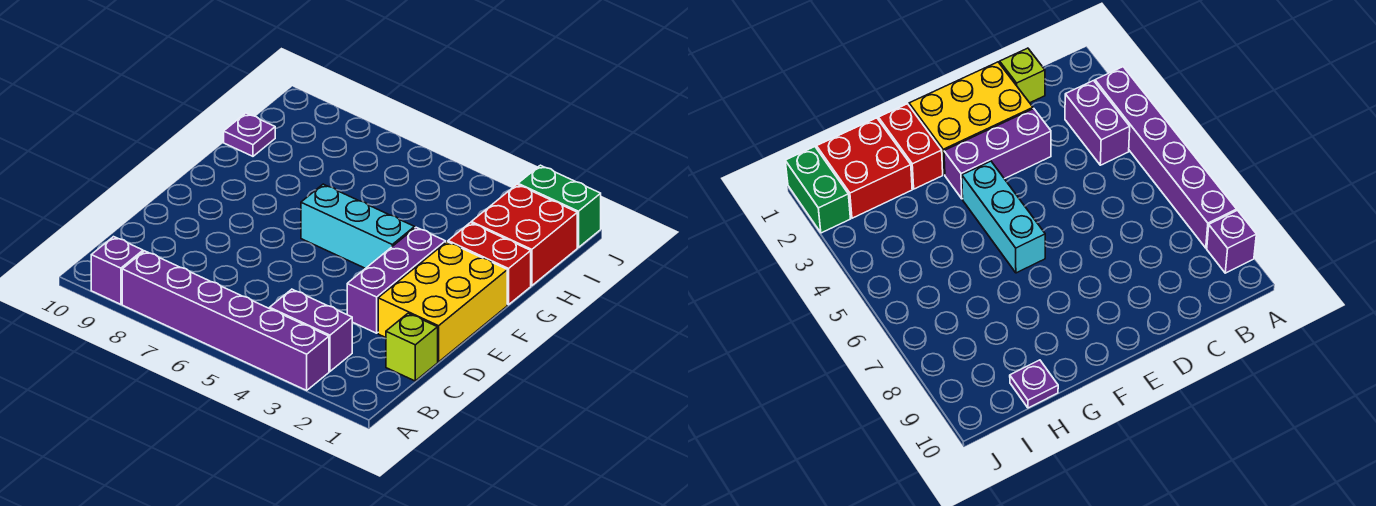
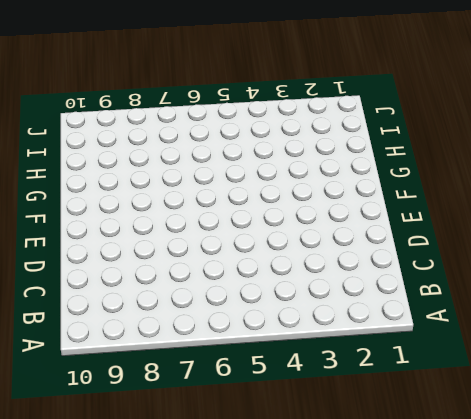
none -> purple brick A3:A8 level 1
none -> purple brick A9 level 1

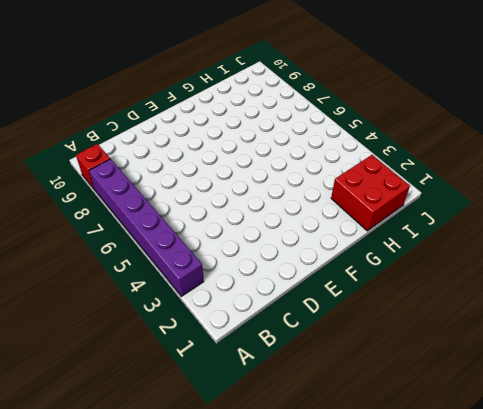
red brick A9 level 1 -> purple brick A9 level 1
none -> purple brick B3:B4 level 1
none -> lime brick C1 level 1

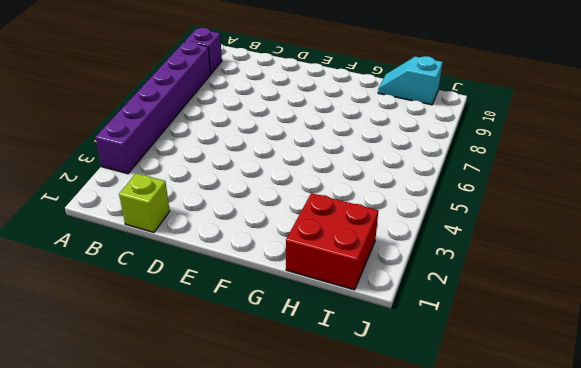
cyan slope H10:I10 level 1 top I -> purple plate H10 level 1
none -> purple brick B3:B4 level 1
none -> yellow brick D1:F2 level 1

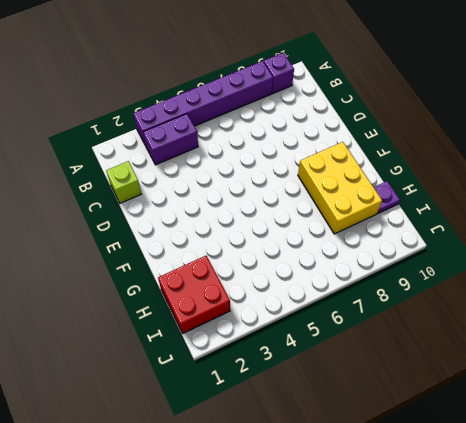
yellow brick F8:H9 level 1 -> yellow brick D1:F2 level 1
none -> purple brick D3:F3 level 1
none -> cyan brick F4:F6 level 1

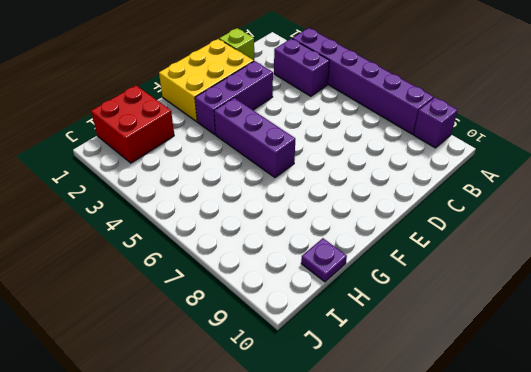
purple brick F4:F6 level 1 -> cyan brick F4:F6 level 1
none -> red brick G1:G2 level 1
none -> green brick J1:J2 level 1

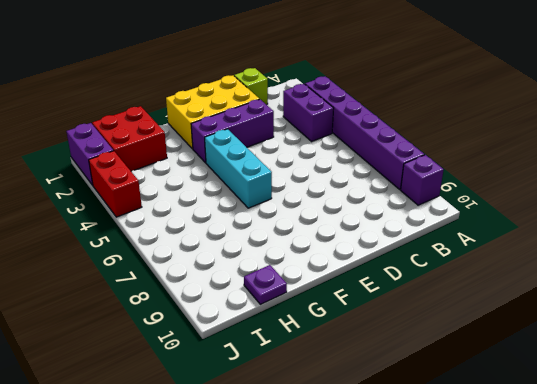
purple brick J1:J2 level 1 -> green brick J1:J2 level 1
red brick J3:J4 level 1 -> red brick G1:G2 level 1

